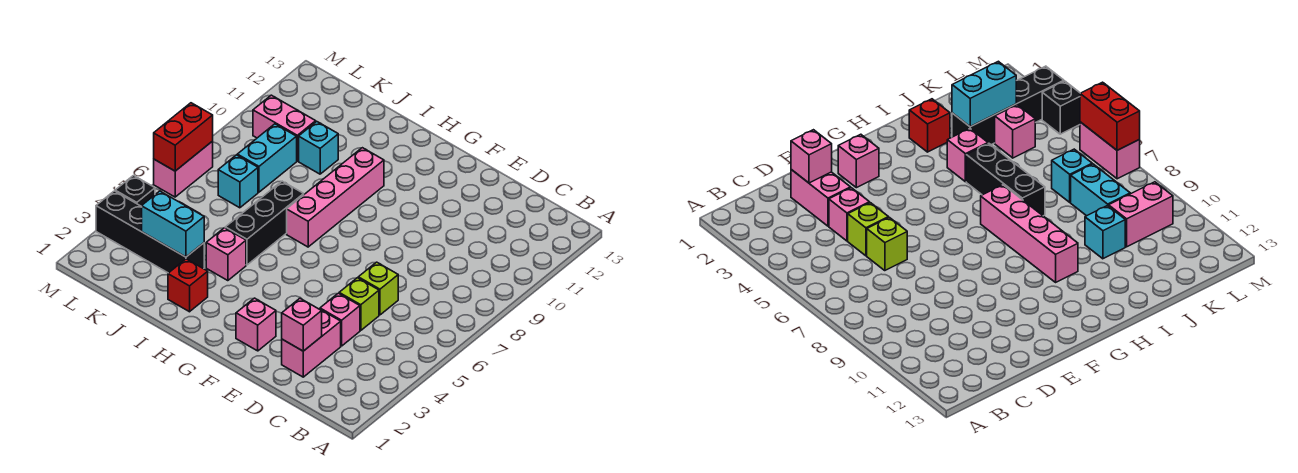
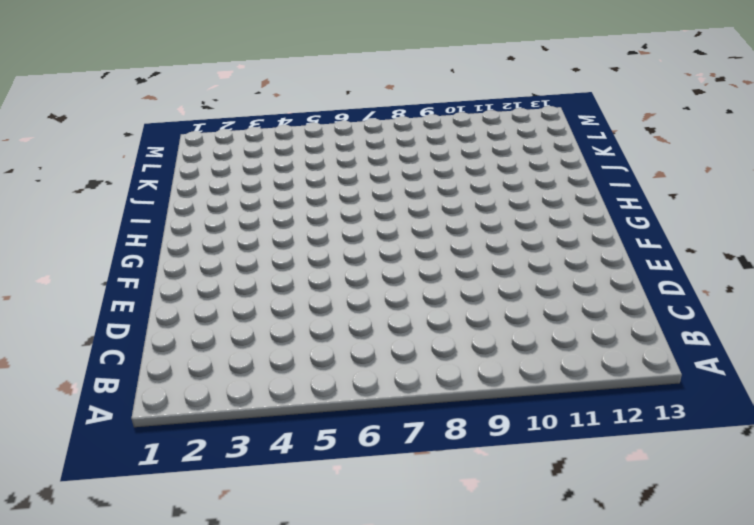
none -> pink brick D2:D3 level 1
none -> pink brick D4 level 1
none -> lime brick D5 level 1

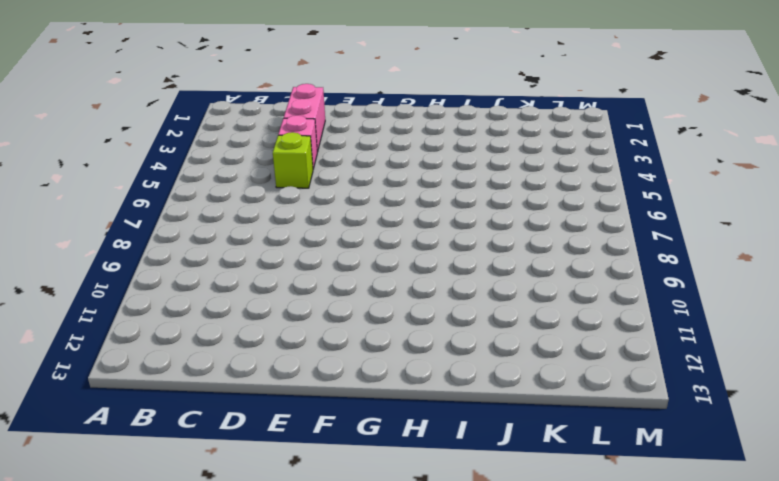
none -> lime brick D6 level 1
none -> pink brick F2 level 1
none -> pink brick H7:H10 level 1

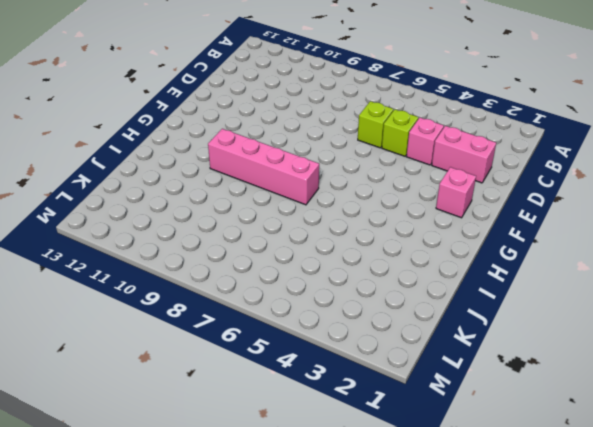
none -> red brick I2 level 1
none -> pink brick I4 level 1
none -> black brick I5:I7 level 1

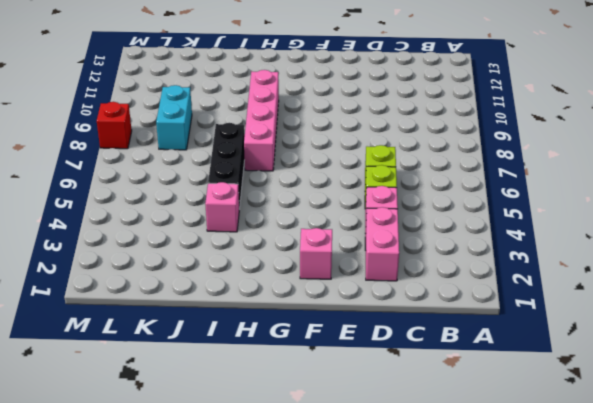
red brick M8 level 1 -> red brick I2 level 1
none -> black brick J3:M3 level 1
none -> cyan brick J10 level 1
none -> pink brick K4 level 1

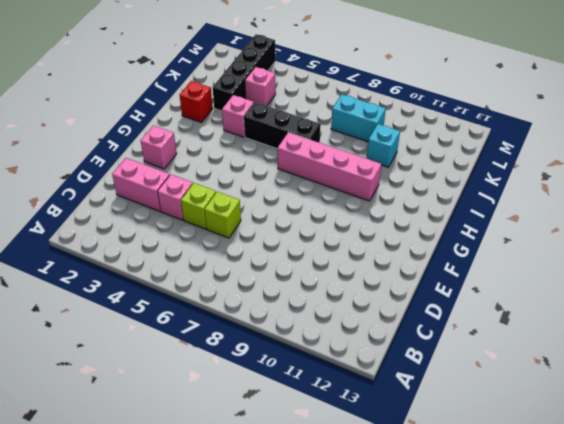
none -> cyan brick K7 level 1
none -> pink brick K10:L10 level 1
none -> black brick M4 level 1

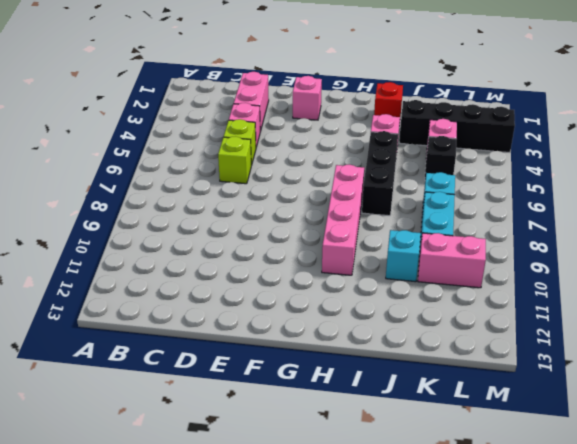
black brick K5 level 1 -> black brick M4 level 1
none -> pink brick M6:M7 level 1
none -> pink brick D2 level 2
none -> cyan brick J3:K3 level 2

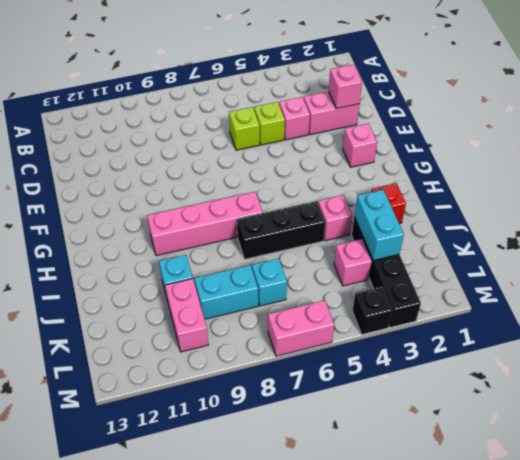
none -> red brick M6:M7 level 2

